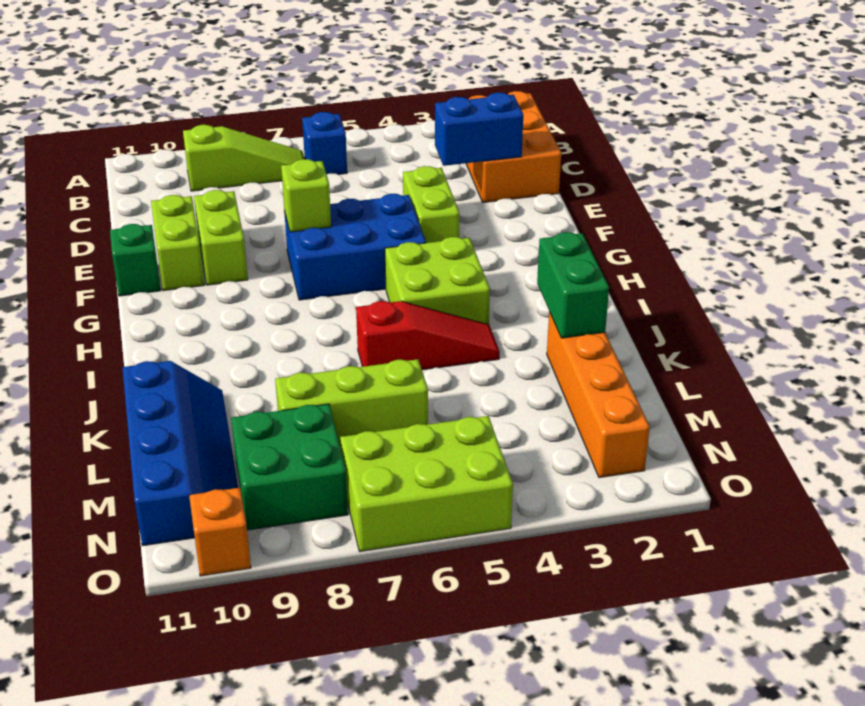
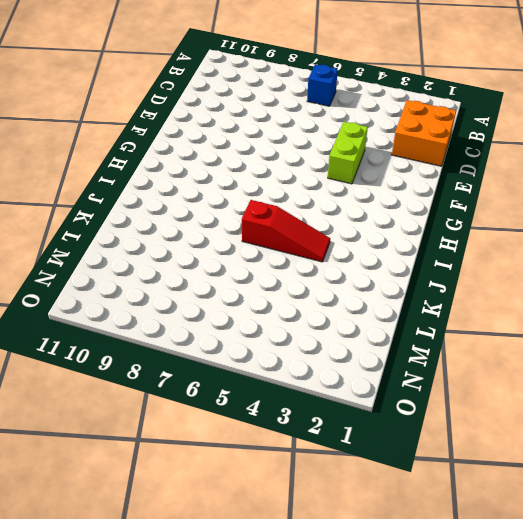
orange brick C1:D2 level 1 -> orange brick B1:D2 level 1
none -> lime slope B7:B9 level 1 top 9
none -> lime brick E9:F9 level 1
none -> lime brick E10:F10 level 1

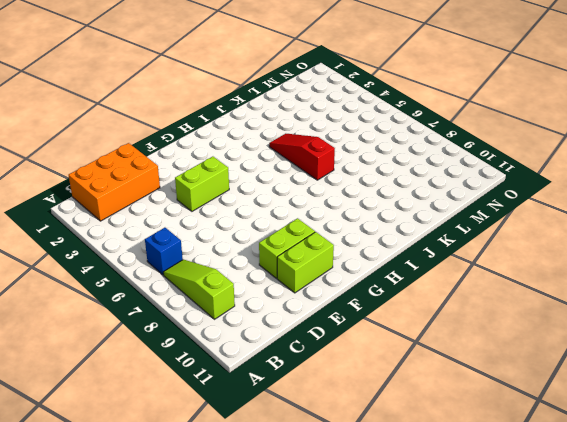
none -> blue brick F5:G7 level 1
none -> green brick F11 level 1
none -> lime brick H4:I5 level 1

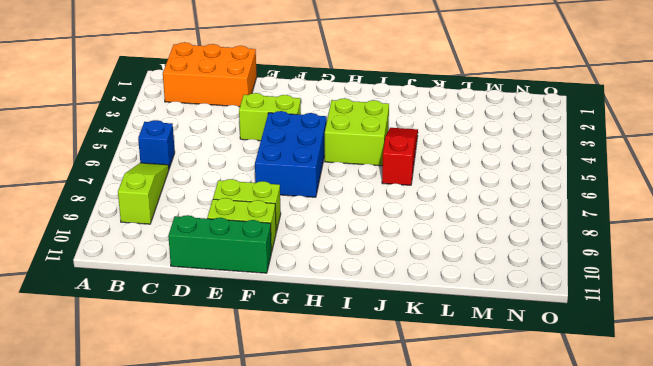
green brick D11:F11 level 1 -> green brick F11 level 1
none -> orange brick K2:N2 level 1
none -> blue slope K10:N11 level 1 top 11
none -> lime brick L6:L8 level 1

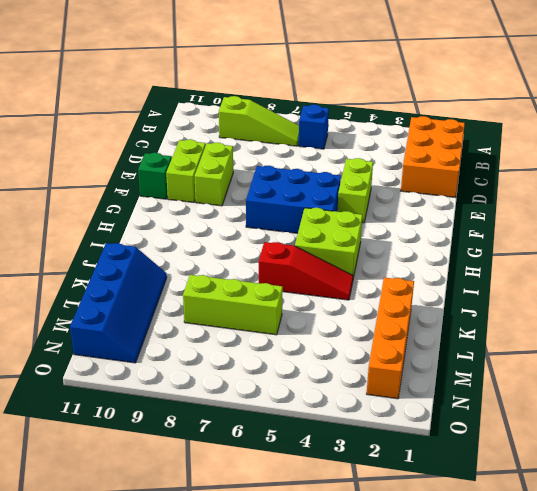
none -> green brick M8:N9 level 1
none -> lime brick N5:O7 level 1
none -> orange brick O10 level 1

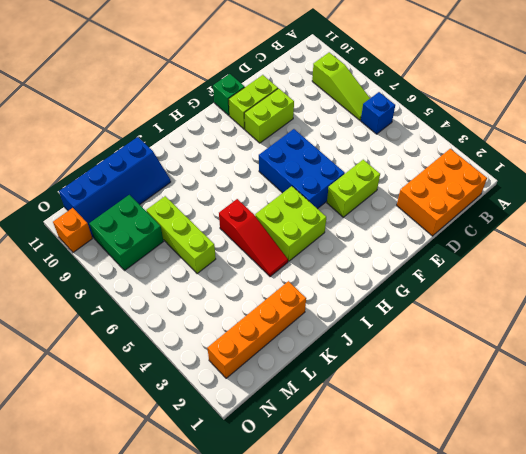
none -> lime brick N5:O7 level 1
none -> blue brick D2:D3 level 2
none -> lime brick F7 level 2

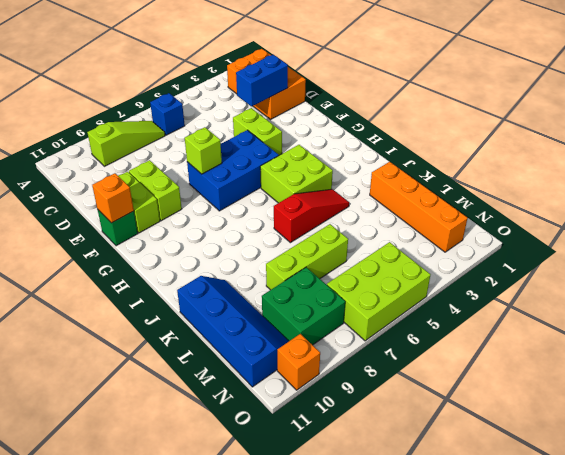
orange brick F11 level 2 -> none
none -> green brick J2:K2 level 2

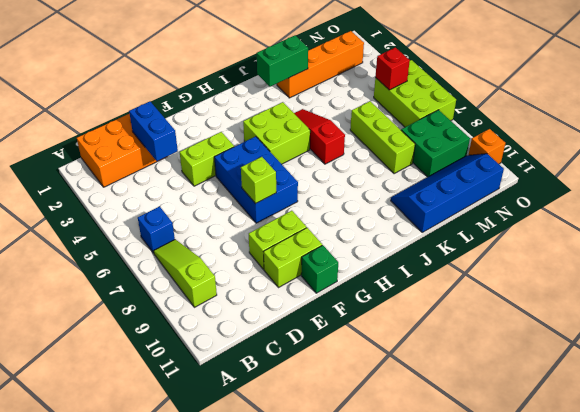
red brick N5 level 2 -> none

